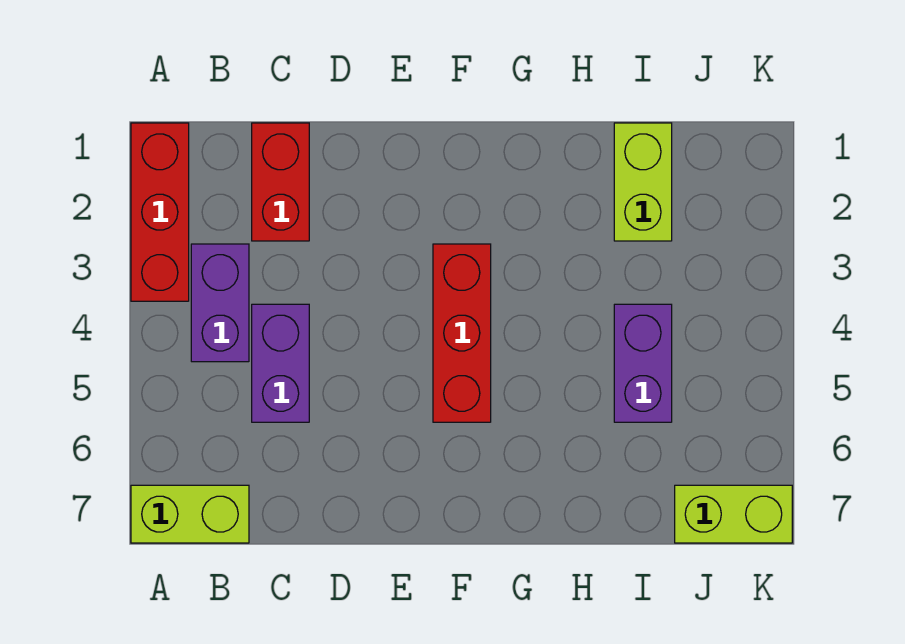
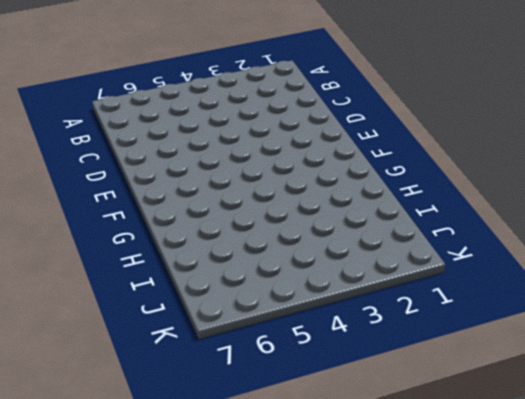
none -> red brick A1:A3 level 1
none -> lime brick A7:B7 level 1

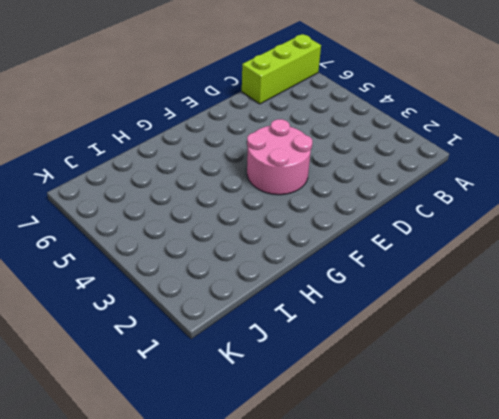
lime brick A7:C7 level 1 -> lime brick A7:B7 level 1
pink round brick E3:F4 level 1 -> red brick F3:F5 level 1
none -> red brick A1:A3 level 1
none -> purple brick B3:B4 level 1

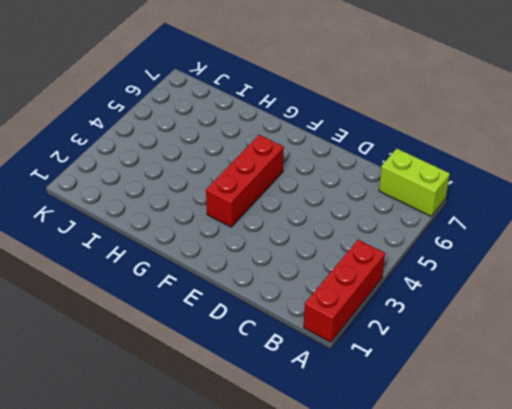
none -> purple brick B3:B4 level 1
none -> red brick C1:C2 level 1

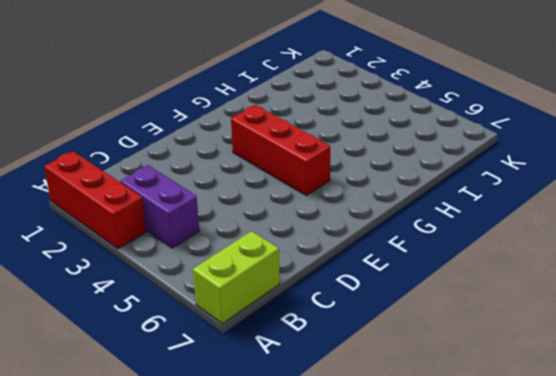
none -> red brick C1:C2 level 1
none -> purple brick C4:C5 level 1

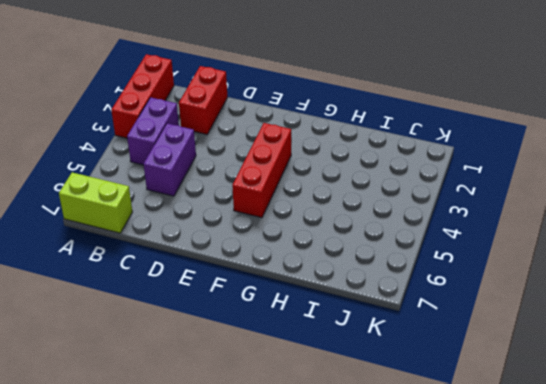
none -> lime brick I1:I2 level 1
none -> purple brick I4:I5 level 1

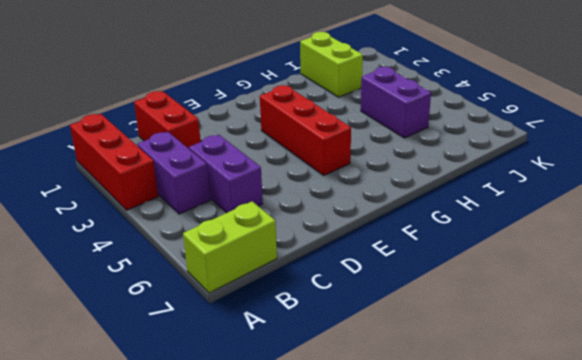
none -> lime brick J7:K7 level 1

